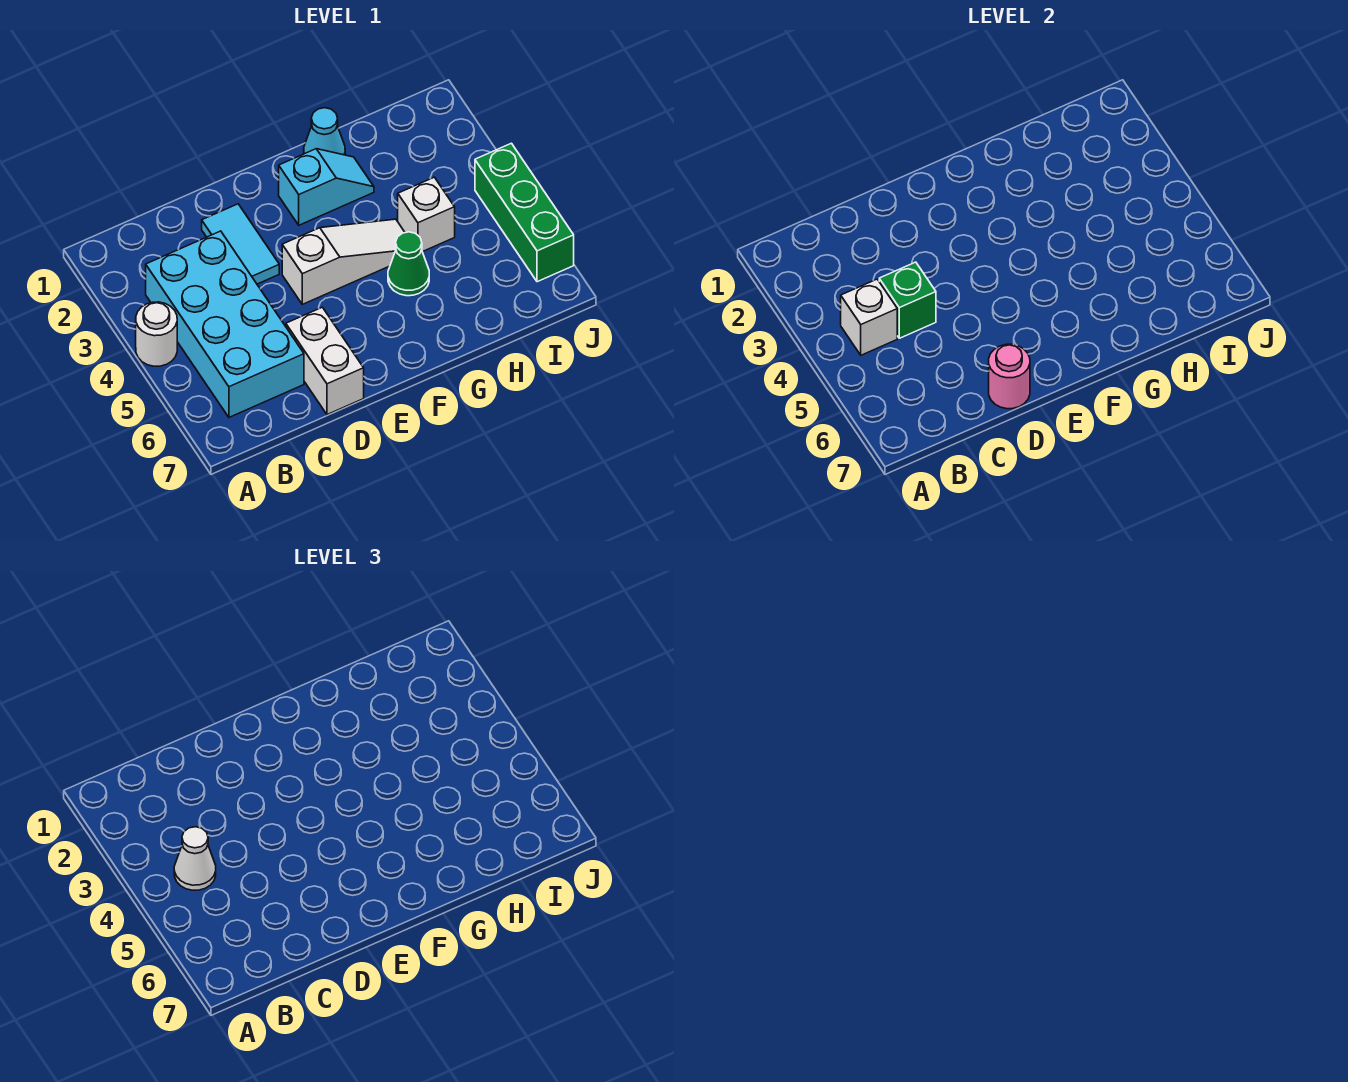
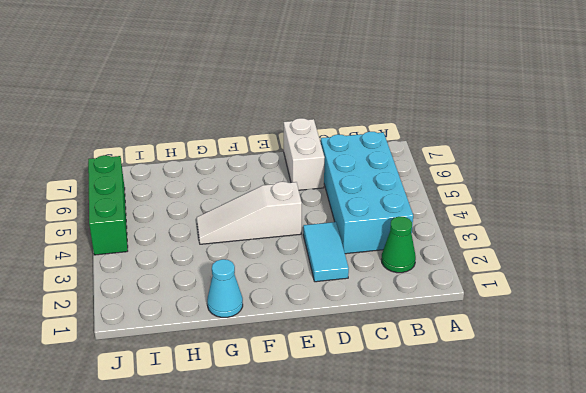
green cone B2 level 1 -> green cone G5 level 1
none -> white round brick A4 level 1
none -> cyan slope F2:G2 level 1 top F
none -> white brick H4 level 1

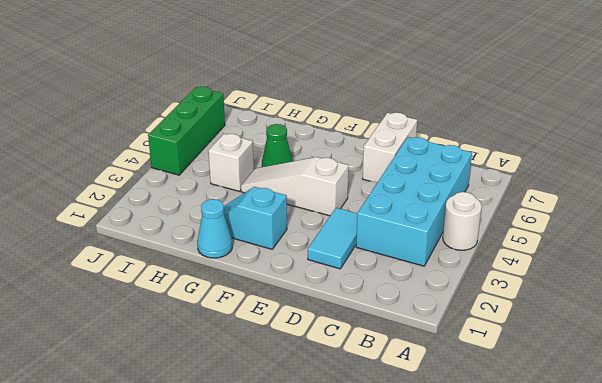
none -> white brick B4 level 2
none -> green brick C4 level 2
none -> pink round brick D7 level 2

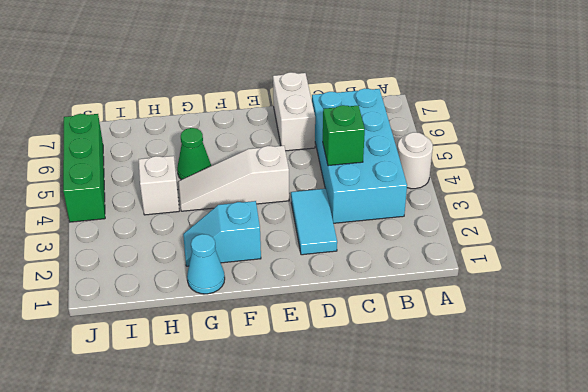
none -> white brick B4 level 2
none -> pink round brick D7 level 2
none -> white cone B4 level 3

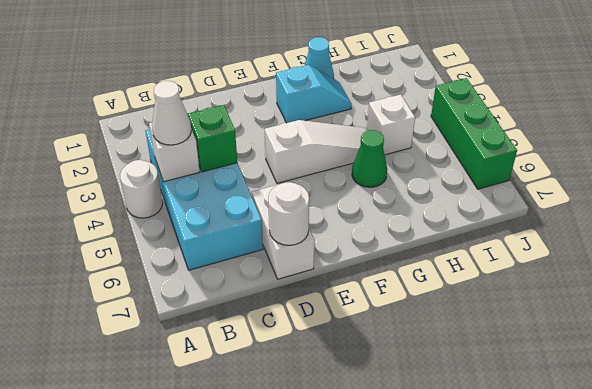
white round brick D7 level 2 -> pink round brick D7 level 2
none -> cyan tile D2:D3 level 1

